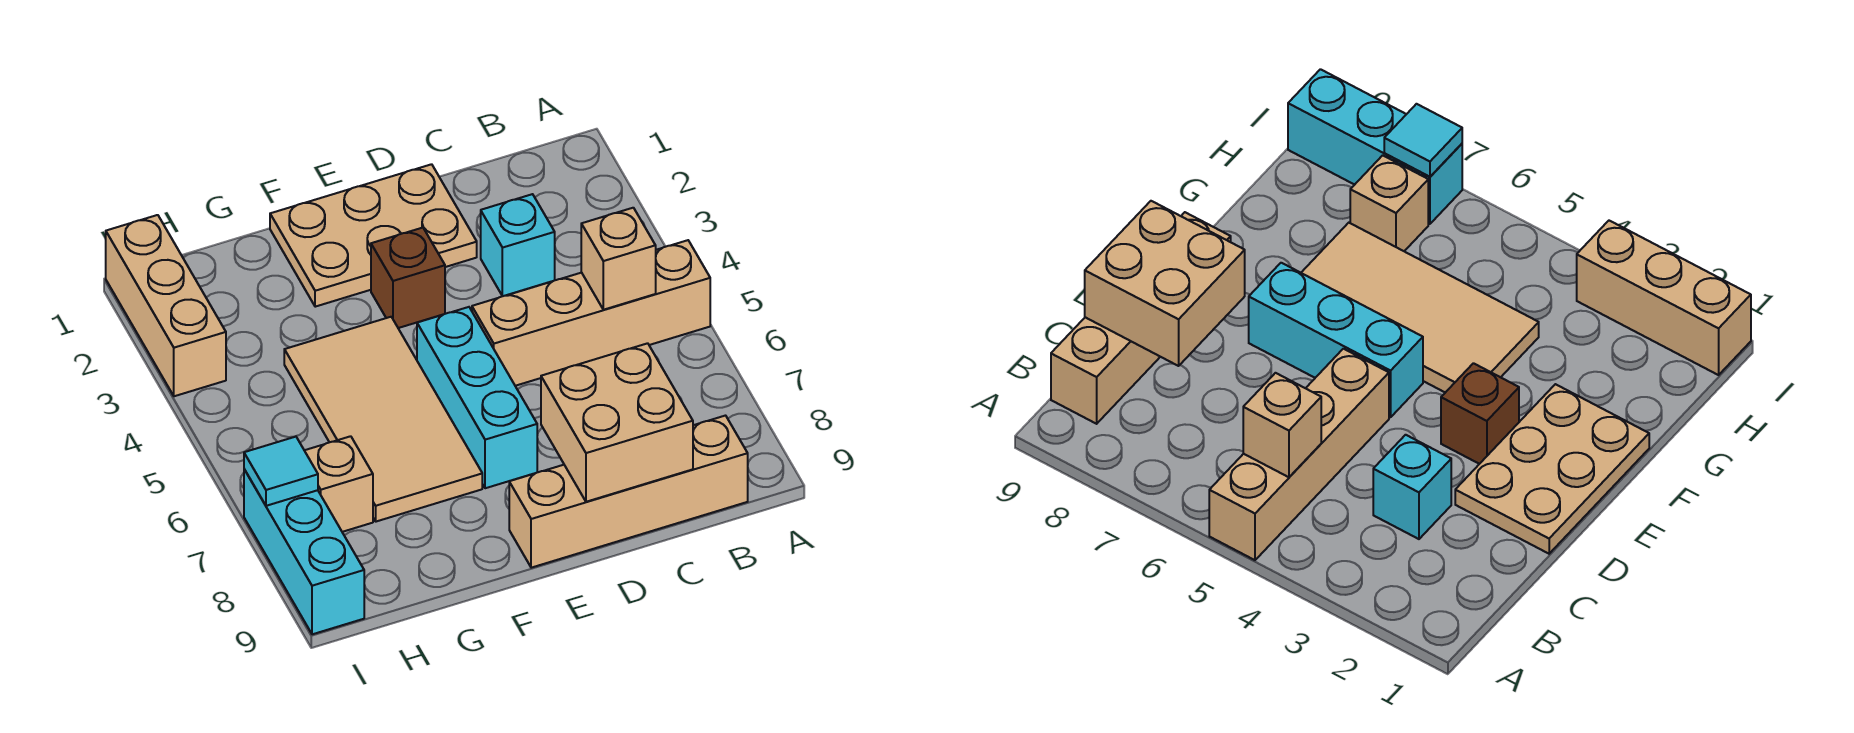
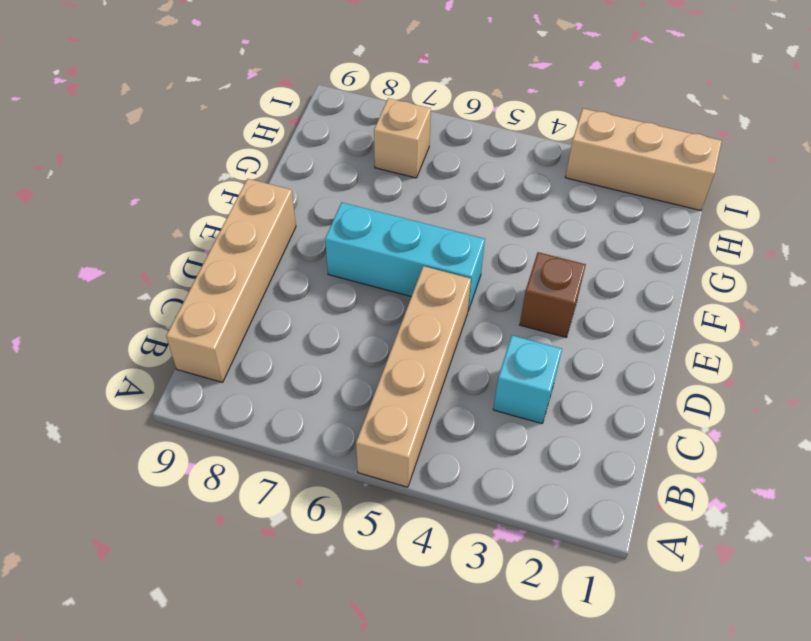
none -> tan plate D1:F2 level 1
none -> tan tile F4:G7 level 1
none -> cyan brick I7:I9 level 1

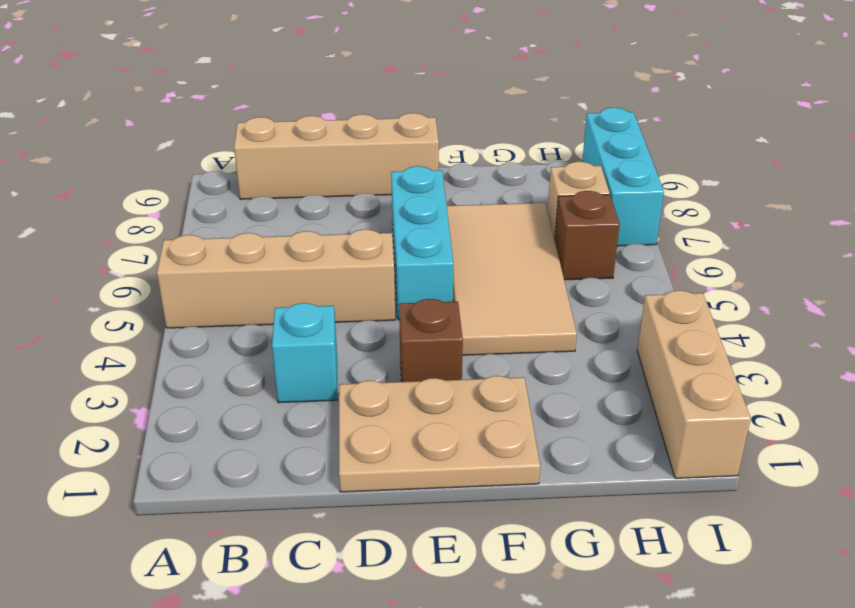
brown brick H6 level 1 -> none
none -> tan brick B5 level 2
none -> tan brick C8:D9 level 2
none -> cyan tile I7 level 2

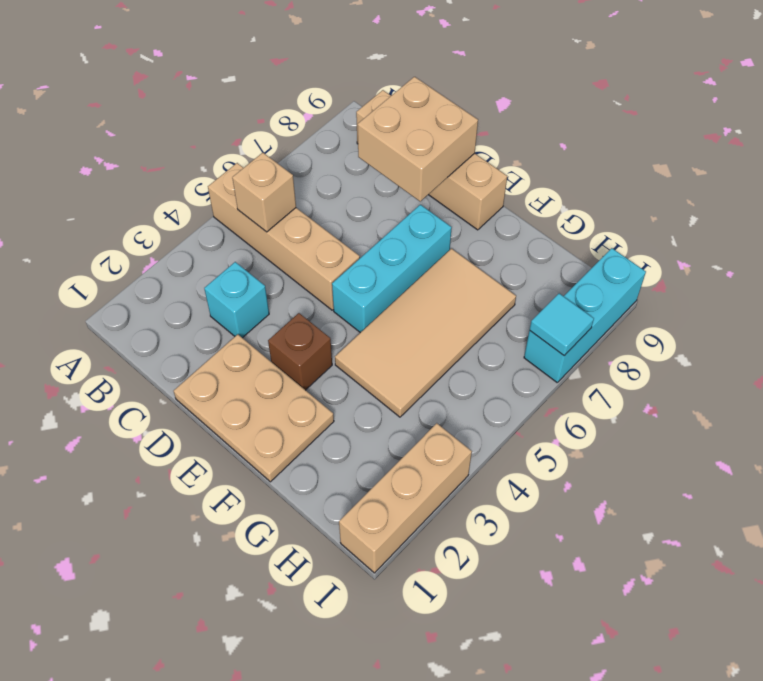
none -> tan brick H7 level 1

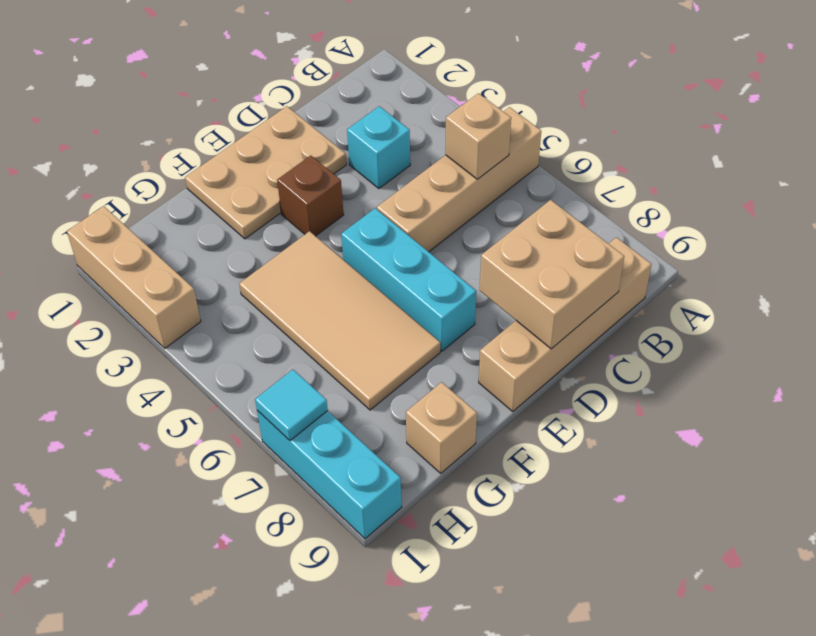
tan brick G9 level 1 -> tan brick H7 level 1

